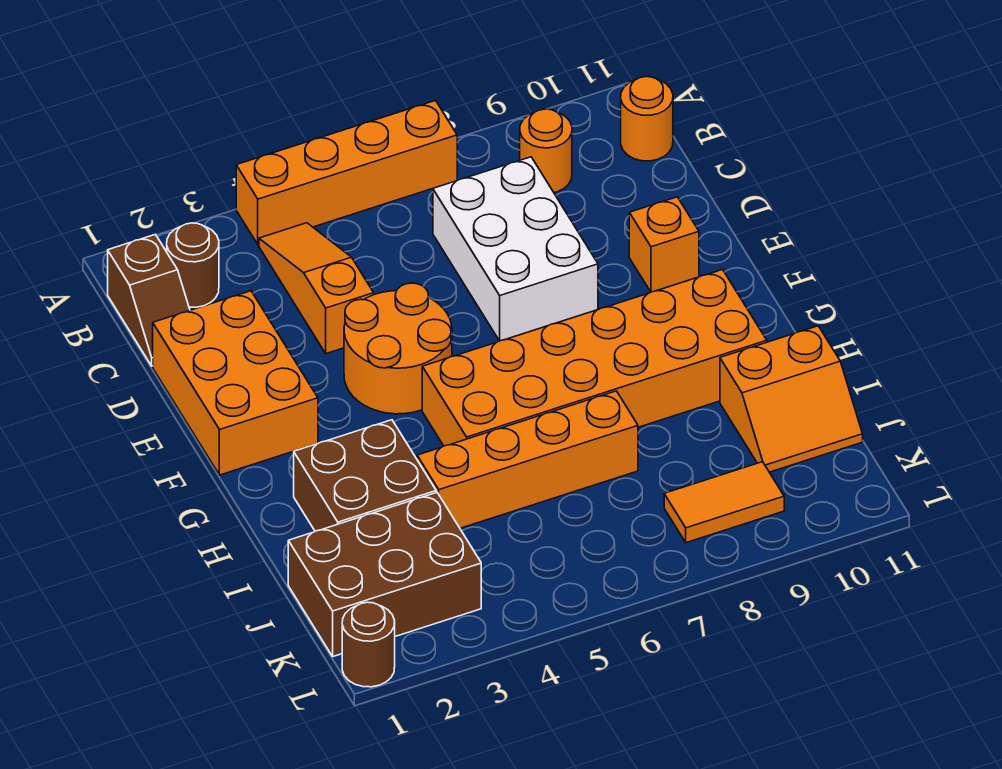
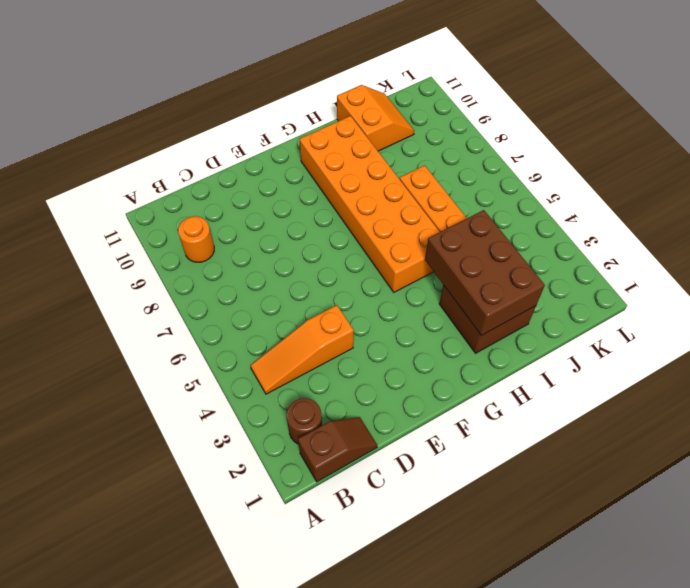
brown brick H2:I4 level 2 -> brown brick J1:K3 level 1
none -> orange brick A4:A7 level 1
none -> orange round brick B11 level 1
none -> white brick C7:E8 level 1

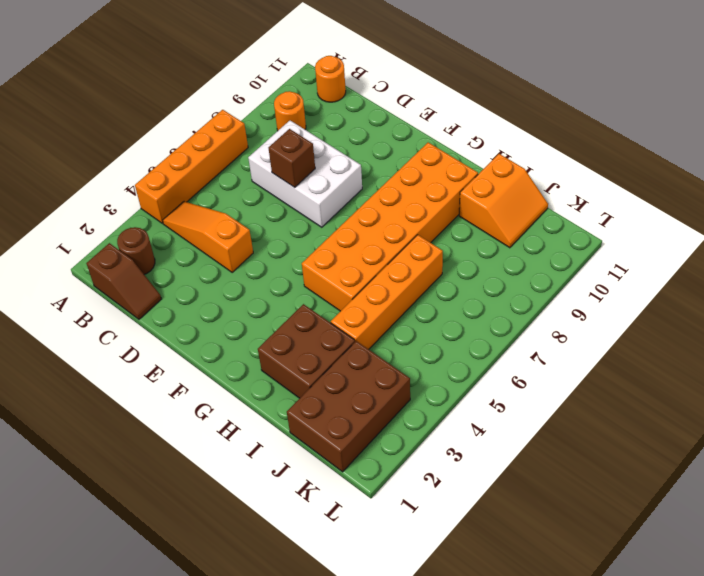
brown brick D7 level 2 -> none
none -> orange brick D1:F2 level 1
none -> orange round brick E4:F5 level 1
none -> orange brick E10 level 1

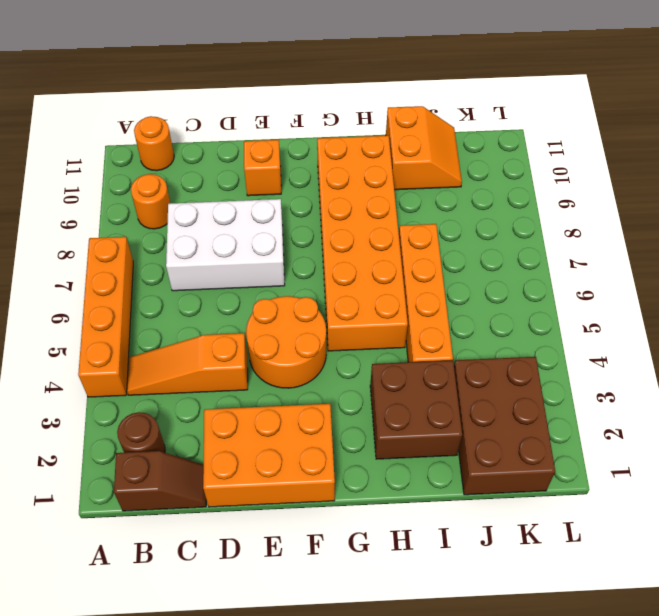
none -> orange tile K8:K9 level 1
none -> brown round brick L1 level 1

